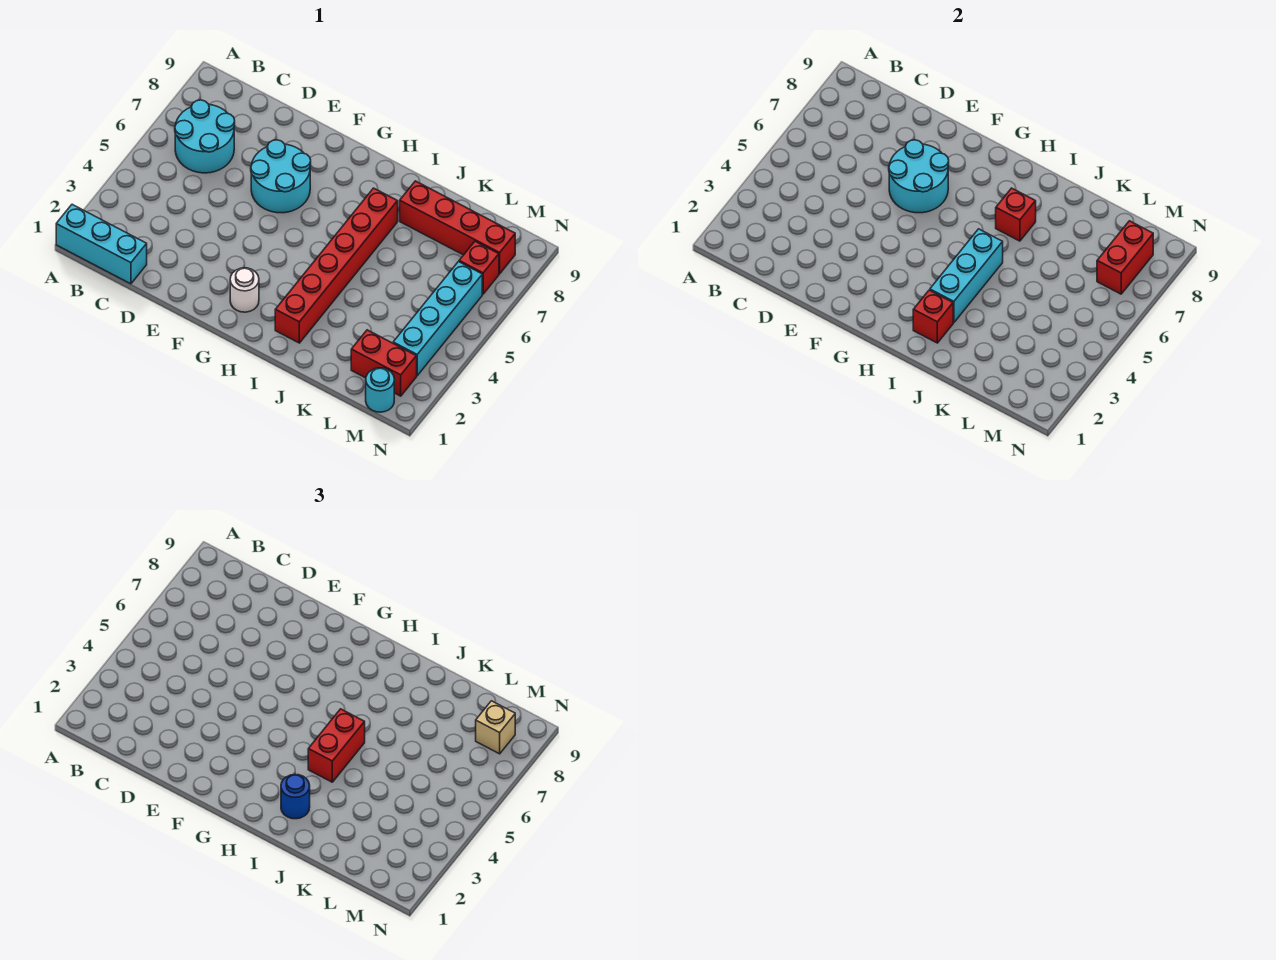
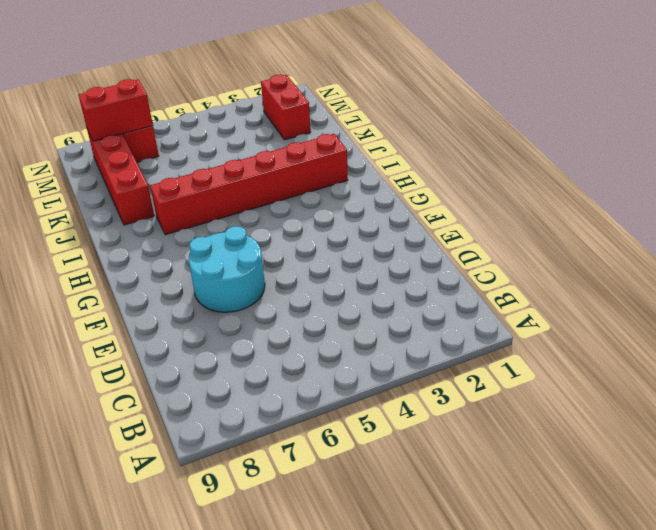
none -> cyan brick A1:C1 level 1
none -> cyan round brick B6:C7 level 1
none -> white round brick G2 level 1

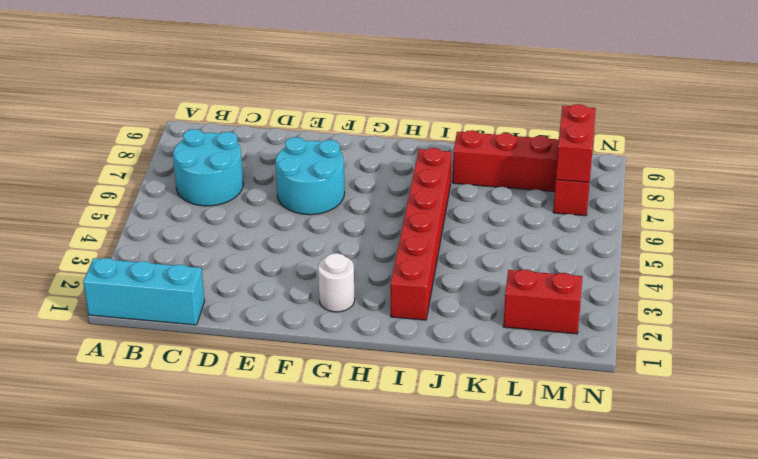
none -> cyan round brick M1 level 1
none -> cyan brick M3:M6 level 1
none -> cyan round brick E6:F7 level 2

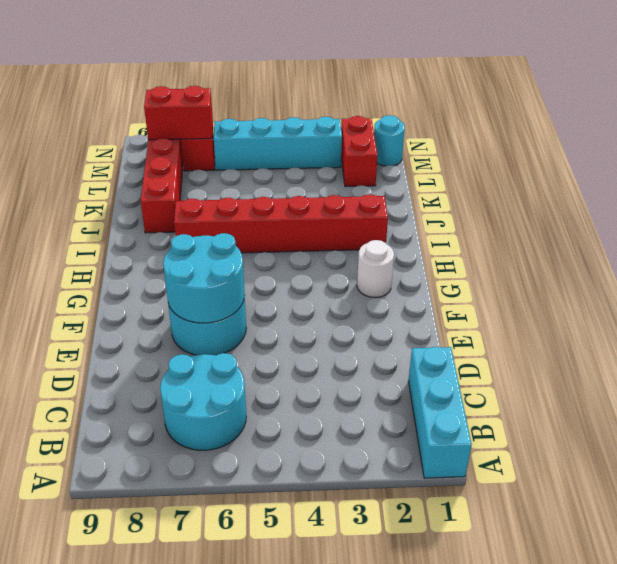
none -> red brick I2 level 2
none -> cyan brick I3:I5 level 2
none -> red brick I7 level 2

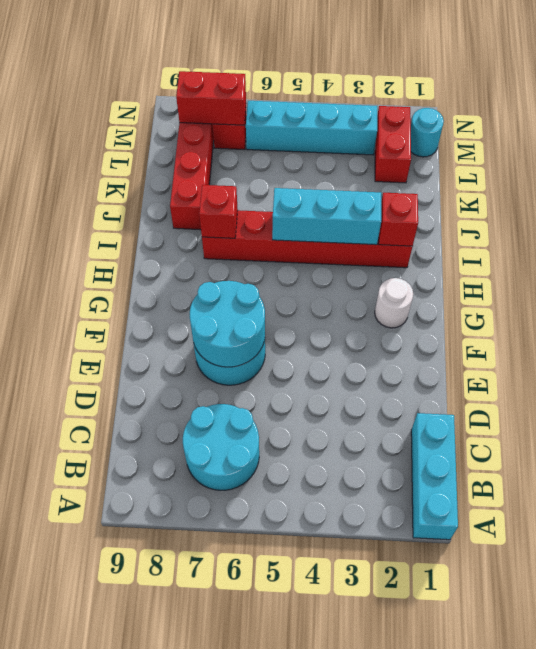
none -> blue round brick I2 level 3
none -> red brick I4:I5 level 3
none -> tan brick M8 level 3

